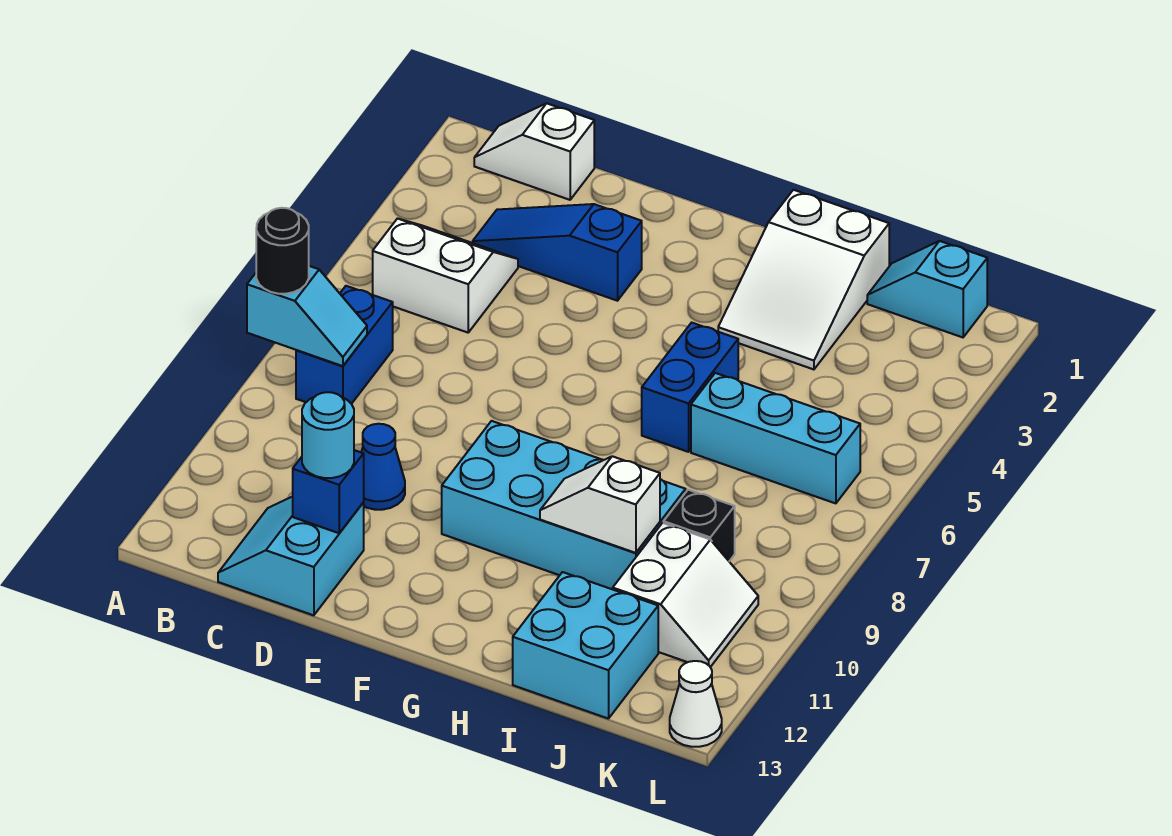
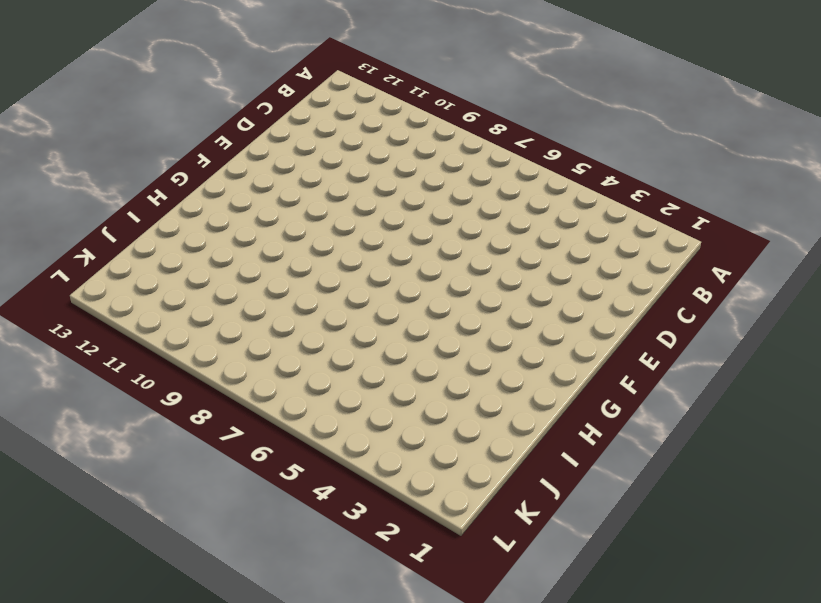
none -> white slope B1:C1 level 1 top C
none -> white slope B4:C5 level 1 top 5
none -> blue brick B7:B8 level 1

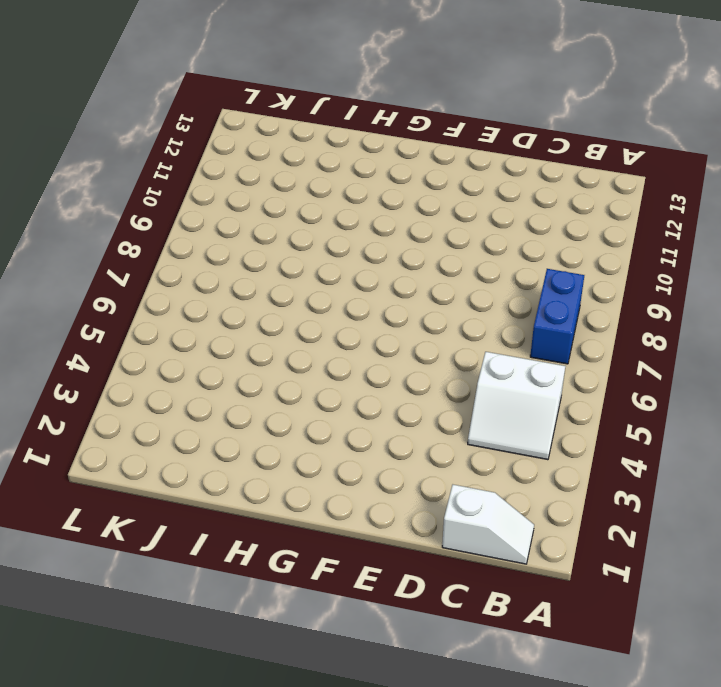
none -> blue slope C3:E3 level 1 top E
none -> cyan slope C12:D13 level 1 top D
none -> blue cone D10 level 1

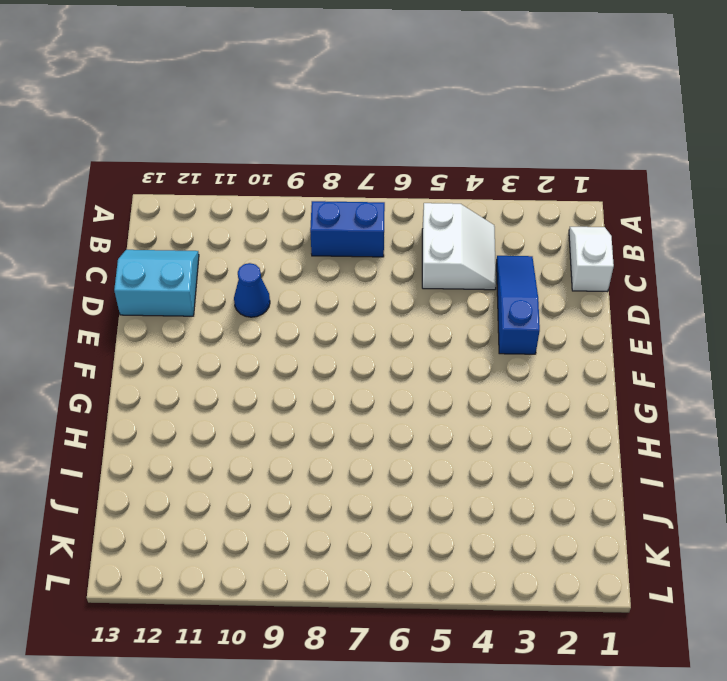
none -> cyan brick F9:I10 level 1
none -> white slope H1:I3 level 1 top 1
none -> blue brick H5:H6 level 1

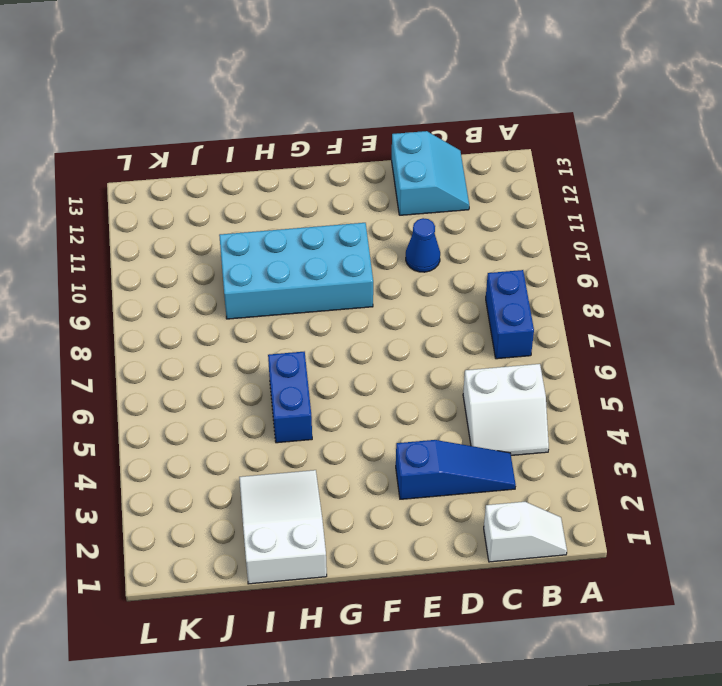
none -> cyan brick I6:K6 level 1
none -> cyan brick I12:J13 level 1
none -> cyan slope J1:K1 level 1 top K

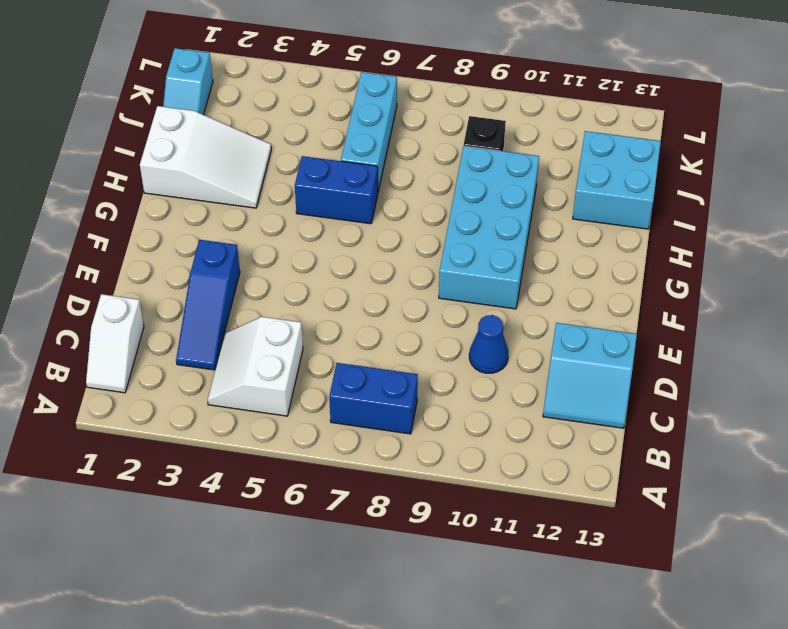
none -> white slope J10:K11 level 1 top J
none -> white cone L13 level 1
none -> cyan slope A8:B8 level 2 top A

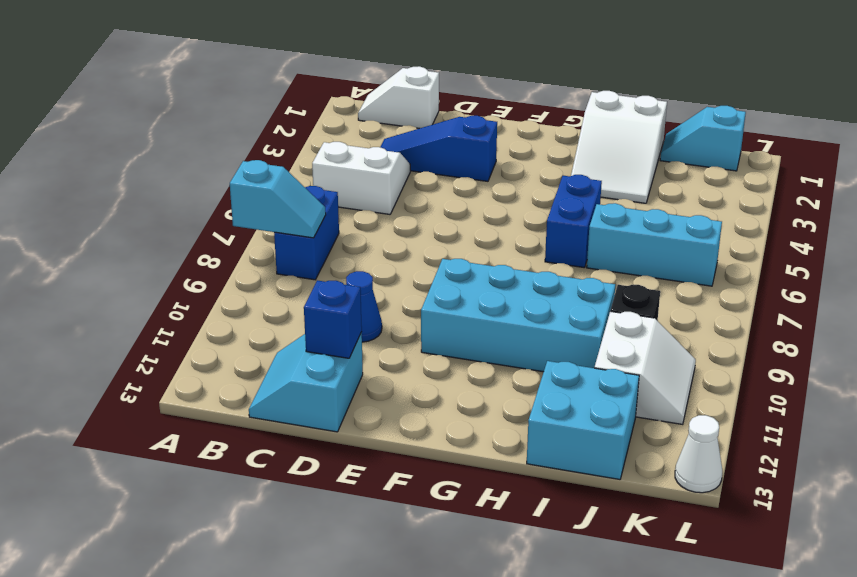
none -> white slope H10:I10 level 2 top I
none -> black round brick A8 level 3
none -> cyan round brick D12 level 3

